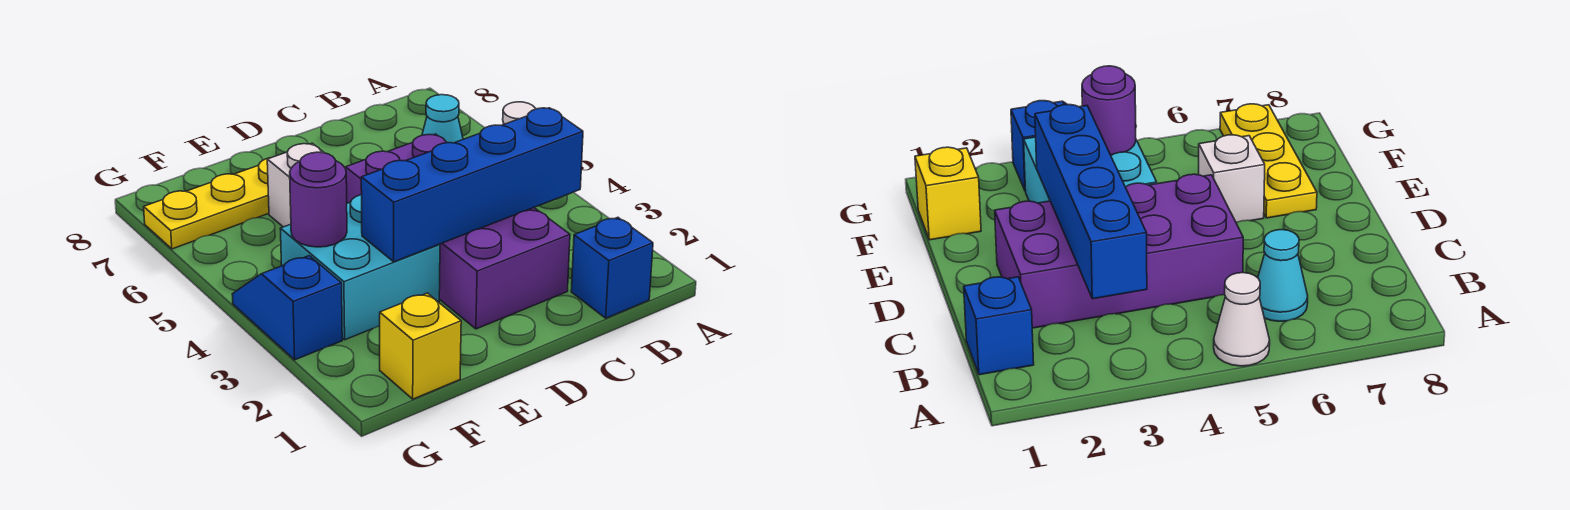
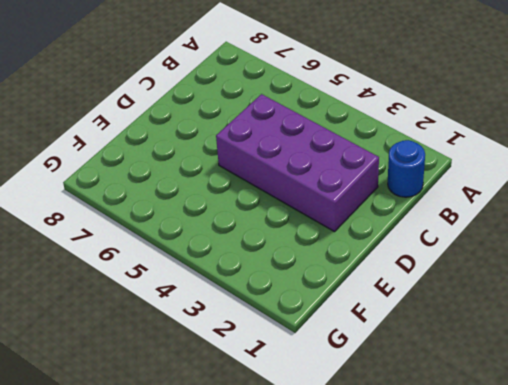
blue round brick B1 level 1 -> blue brick B1 level 1
none -> white cone A5 level 1
none -> cyan cone B6 level 1

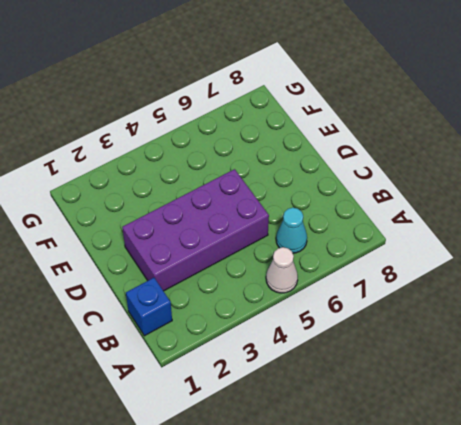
none -> cyan brick E3:F4 level 1
none -> white brick E6 level 1

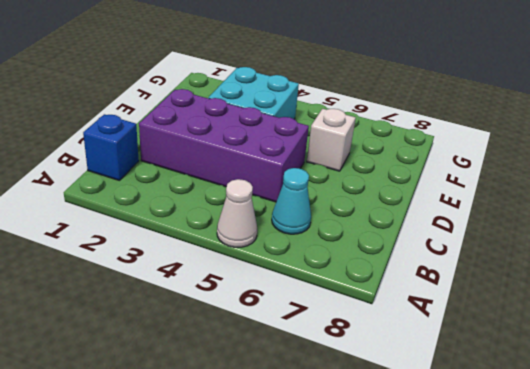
none -> yellow plate E7:G7 level 1
none -> yellow brick F1 level 1

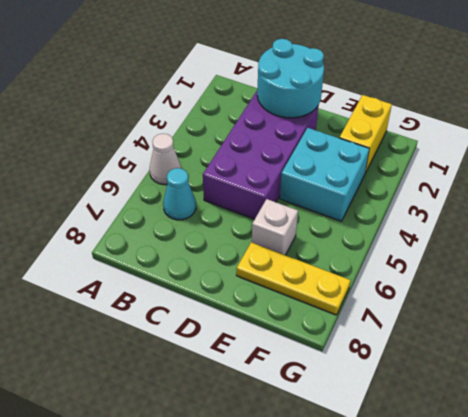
cyan round brick C1:D2 level 2 -> none
yellow brick F1:F2 level 1 -> yellow brick F1 level 1
none -> blue brick B1 level 1
none -> blue slope G3:G4 level 1 top 3

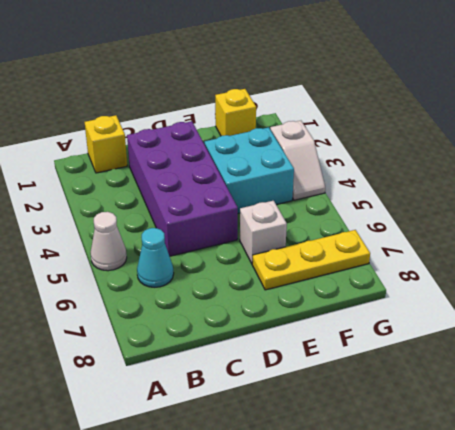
yellow brick B1 level 1 -> blue brick B1 level 1
white slope G3:G4 level 1 top 3 -> blue slope G3:G4 level 1 top 3
none -> blue brick B3:E3 level 2
none -> purple round brick F4 level 2

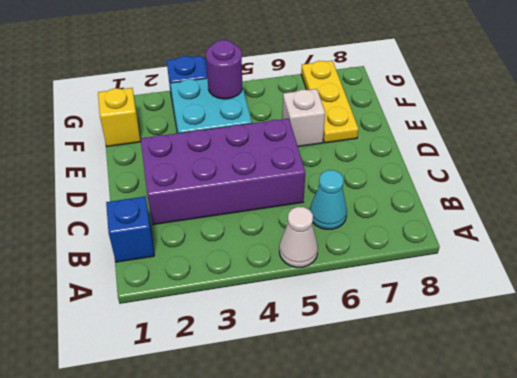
none -> blue brick B3:E3 level 2

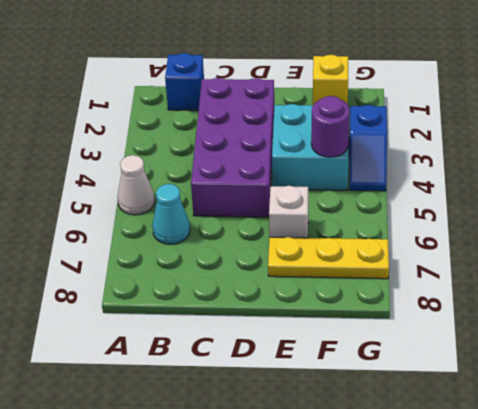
none -> blue brick B3:E3 level 2

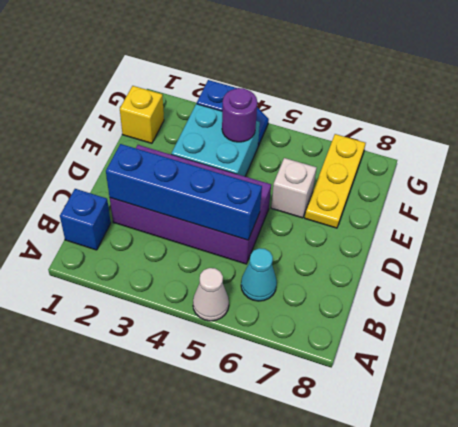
blue brick C2:C5 level 2 -> blue brick B3:E3 level 2

